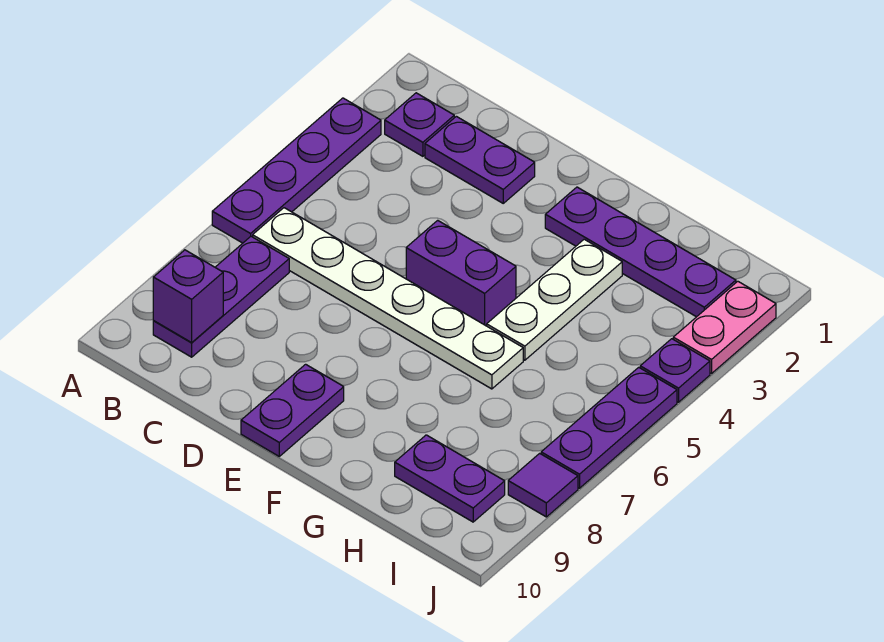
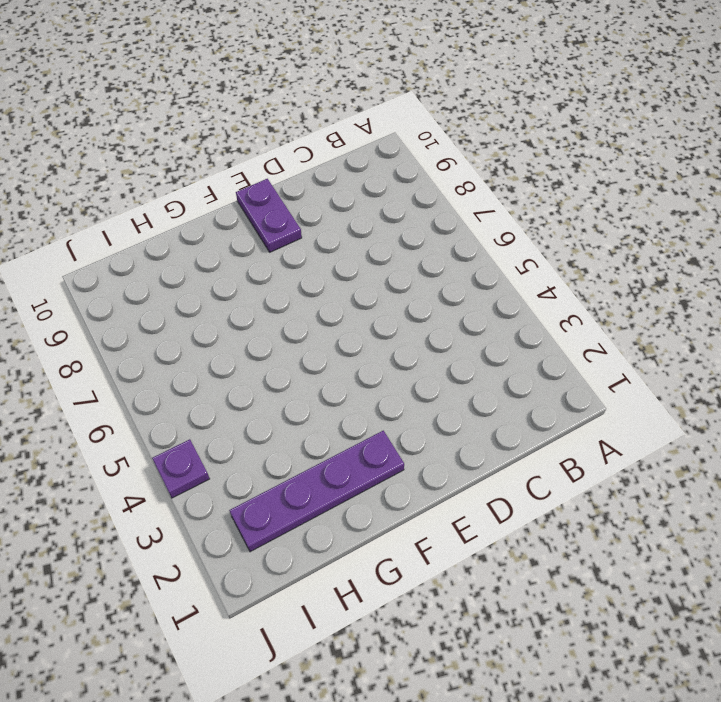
none -> purple plate A3:A6 level 1
none -> purple plate B2 level 1
none -> white plate B6:G6 level 1

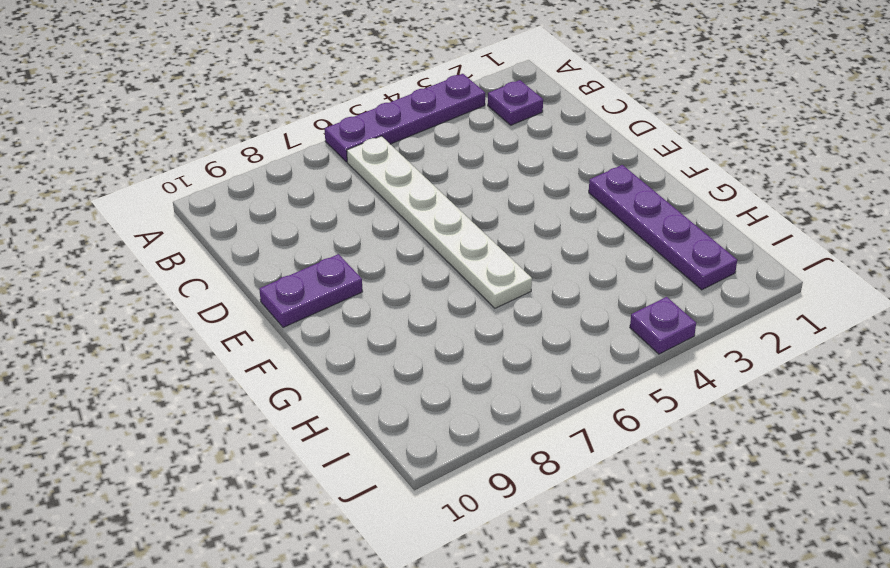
none -> purple plate B7:B9 level 1
none -> purple plate C2:D2 level 1
none -> purple brick E5:F5 level 1

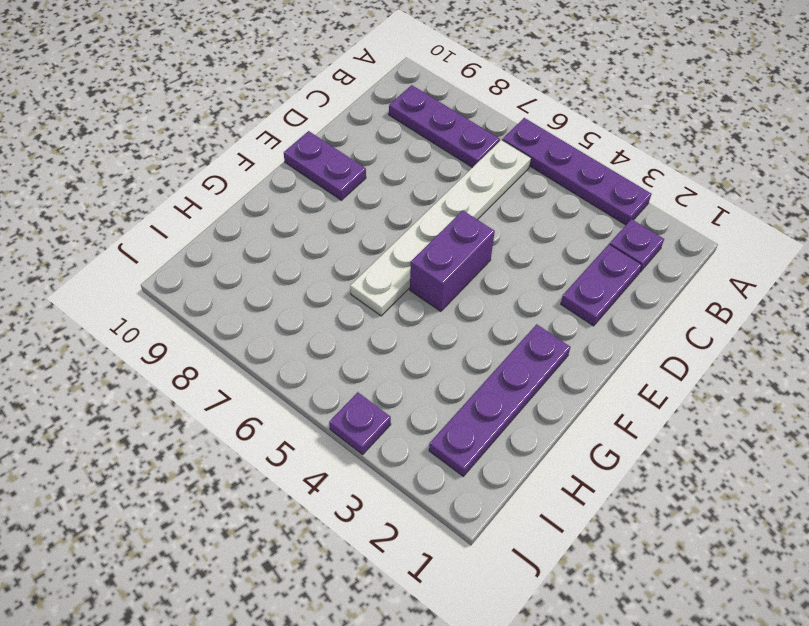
none -> white plate G3:G5 level 1
none -> purple plate H9:I9 level 1
none -> pink plate J2:J3 level 1

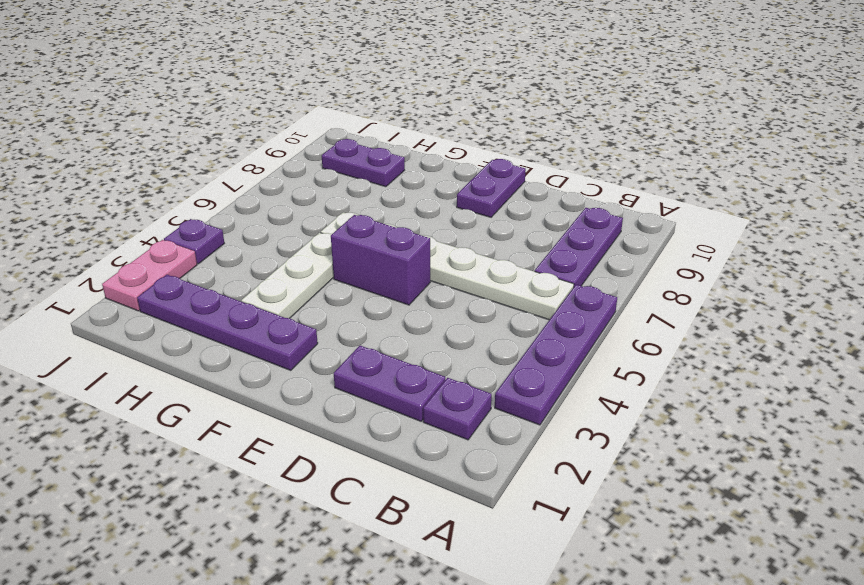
none -> purple plate J5:J7 level 1
none -> purple tile J8 level 1
none -> purple brick B9 level 2

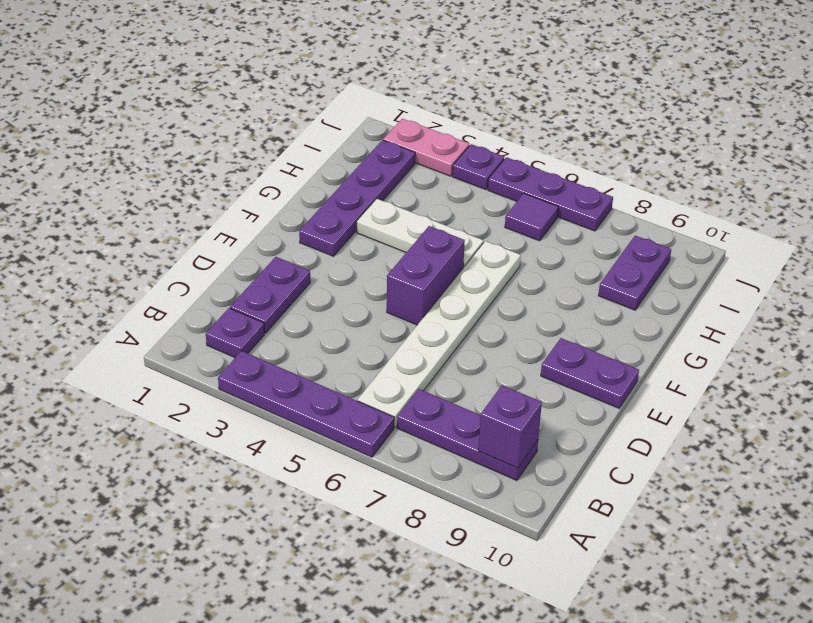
purple tile I6 level 1 -> purple tile J8 level 1

